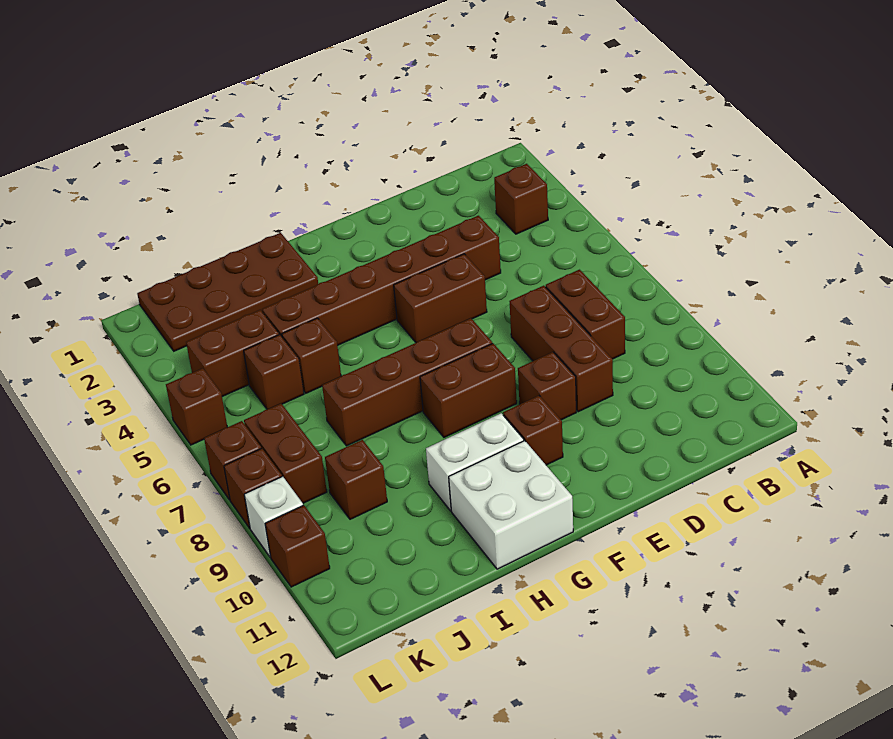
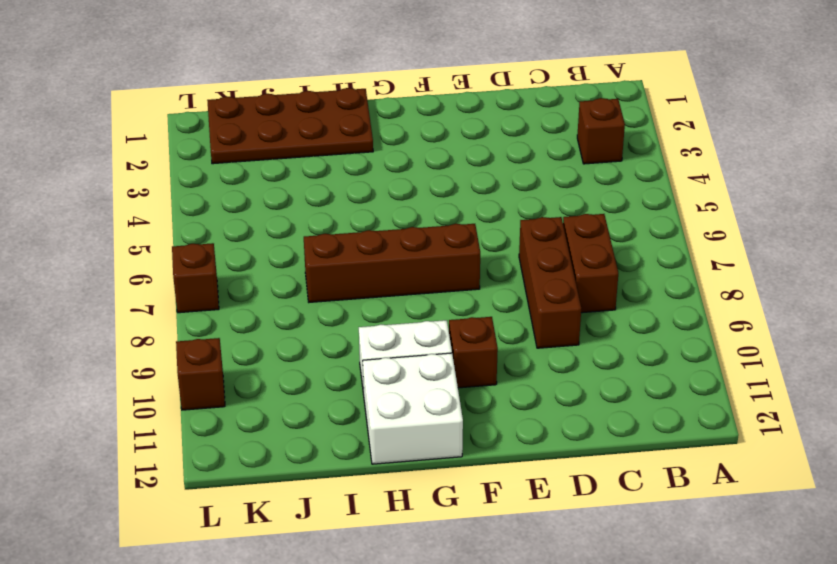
none -> brown brick D4:I4 level 1
none -> brown brick E5:F5 level 1
none -> brown brick E9 level 1

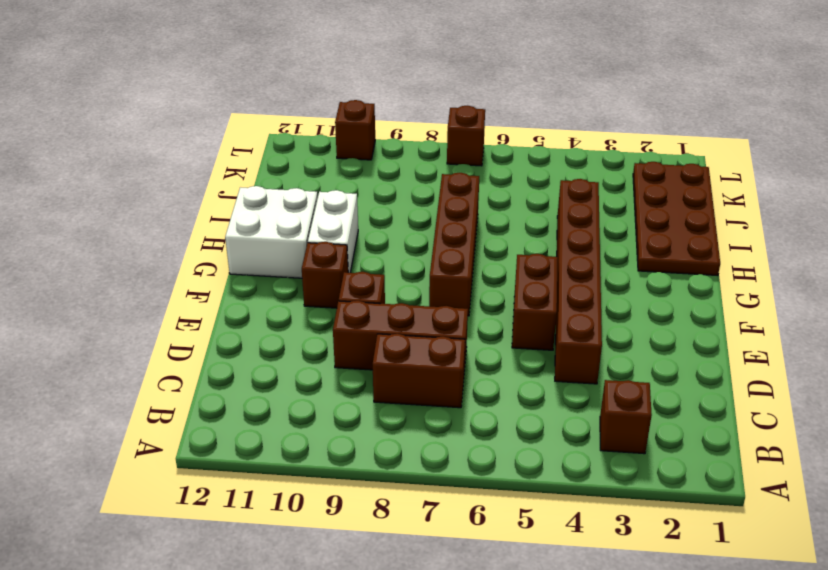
none -> brown brick F8:G8 level 1
none -> brown brick I5 level 1
none -> brown brick J4:K4 level 1

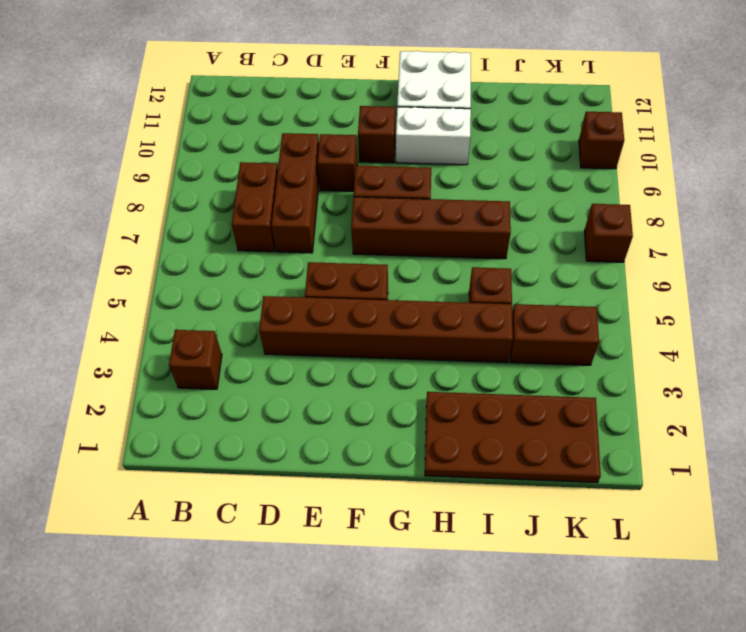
none -> brown brick J5 level 1
none -> brown brick J9 level 1
none -> brown brick K7:K8 level 1

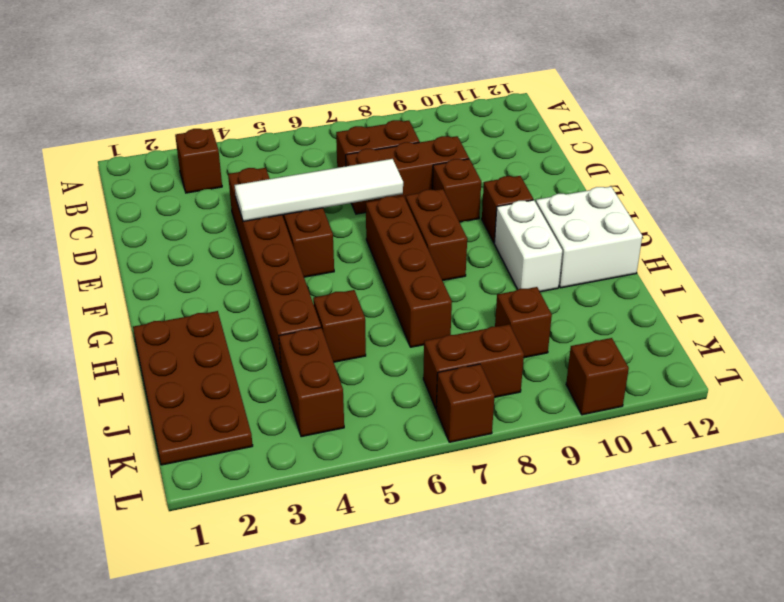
white tile E4:E7 level 2 -> none
none -> brown brick J5 level 1
none -> brown brick L5 level 1
none -> brown brick L8 level 1

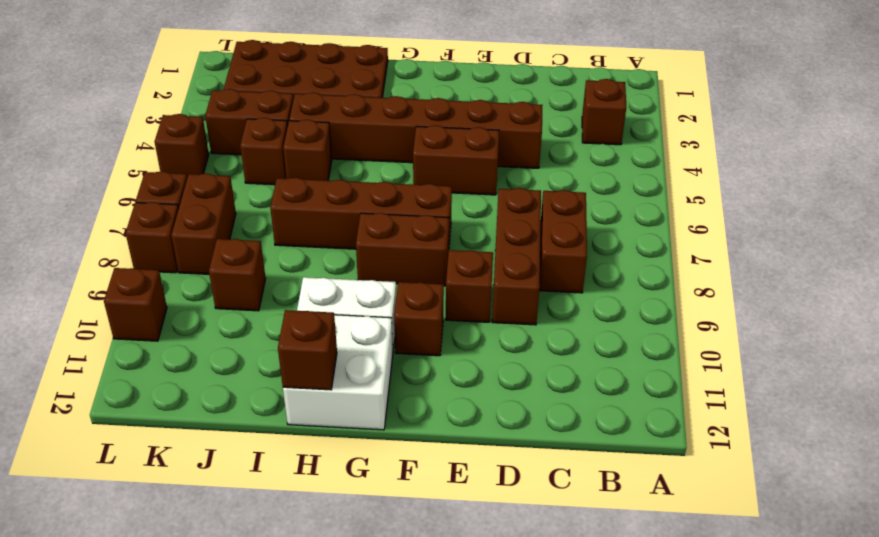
brown brick H12 level 2 -> none
none -> white brick L9 level 1

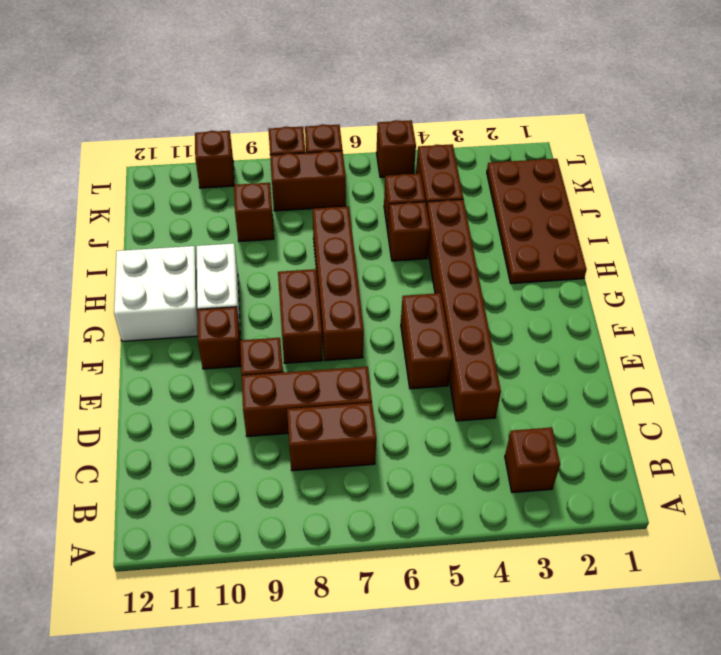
none -> white brick L9 level 1

